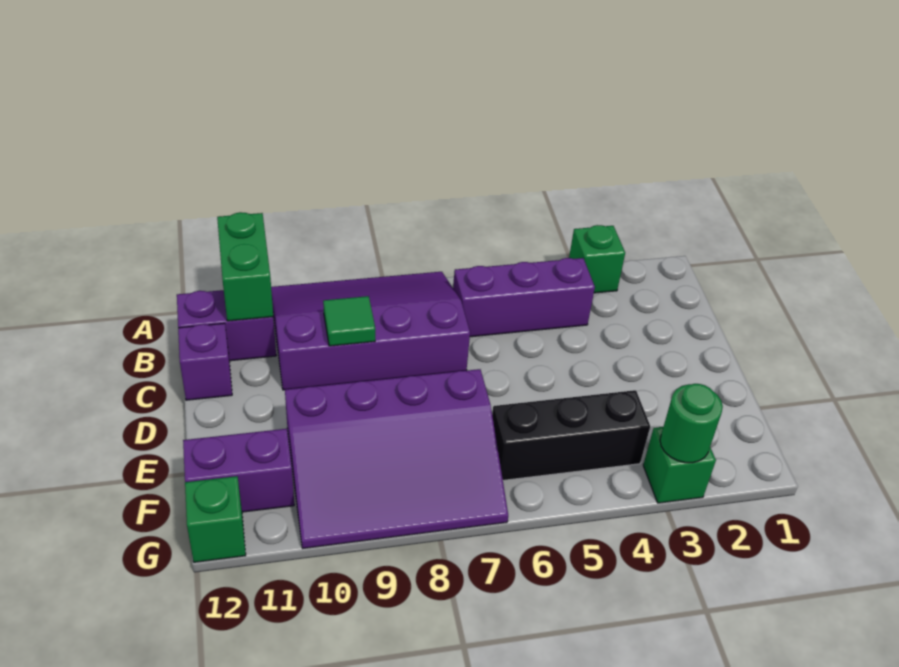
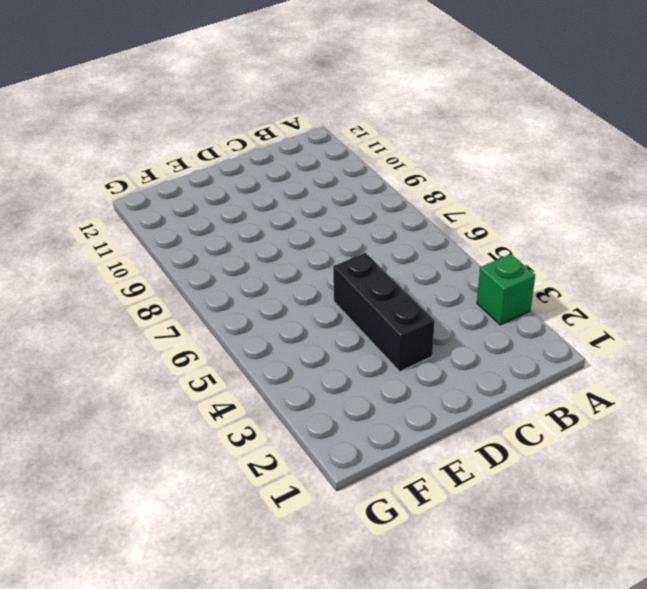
black brick D3:D5 level 1 -> black brick F4:F6 level 1
none -> purple slope A7:C10 level 1 top C
none -> purple brick B4:B6 level 1
none -> purple brick B11:B12 level 1

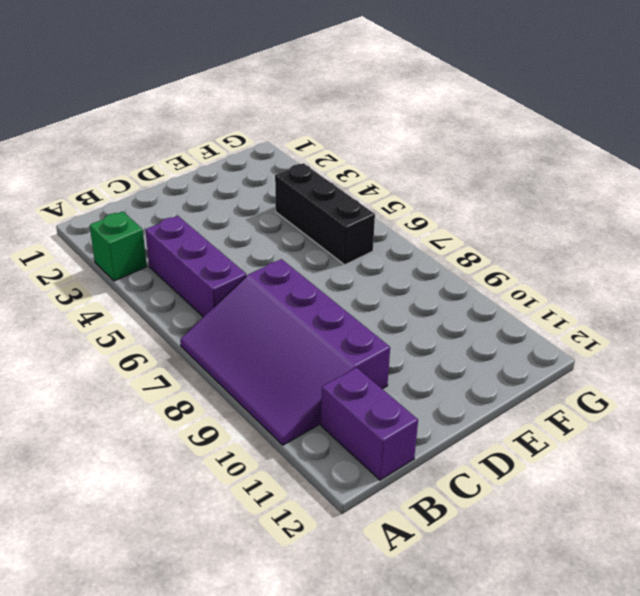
none -> purple brick C12 level 1
none -> purple slope E7:G10 level 1 top E
none -> purple brick F11:F12 level 1

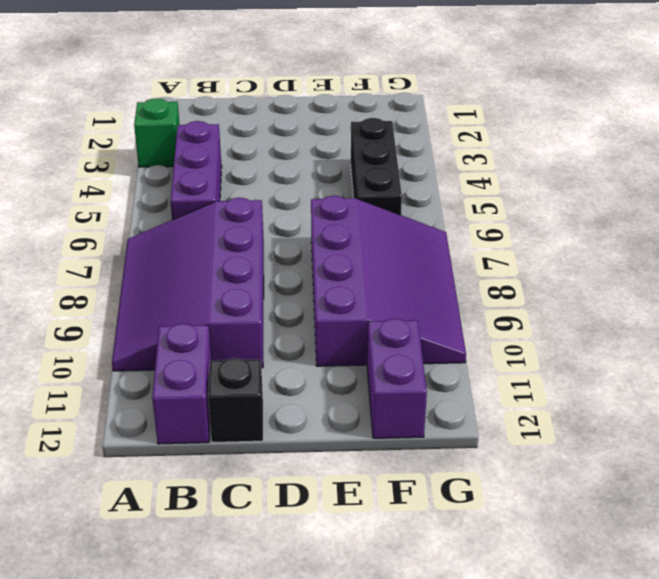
black brick C12 level 1 -> purple brick C12 level 1
none -> green brick G3 level 1
none -> green brick G12 level 1
none -> green brick A11:B11 level 2

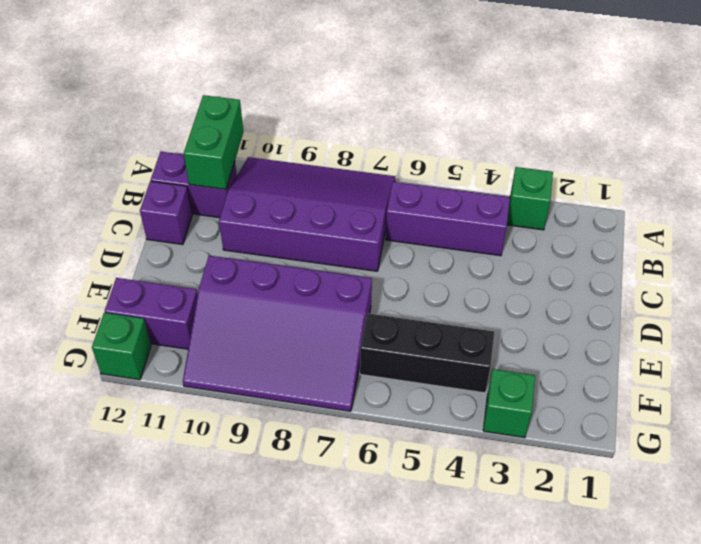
none -> green tile C9 level 2
none -> green round brick G3 level 2

